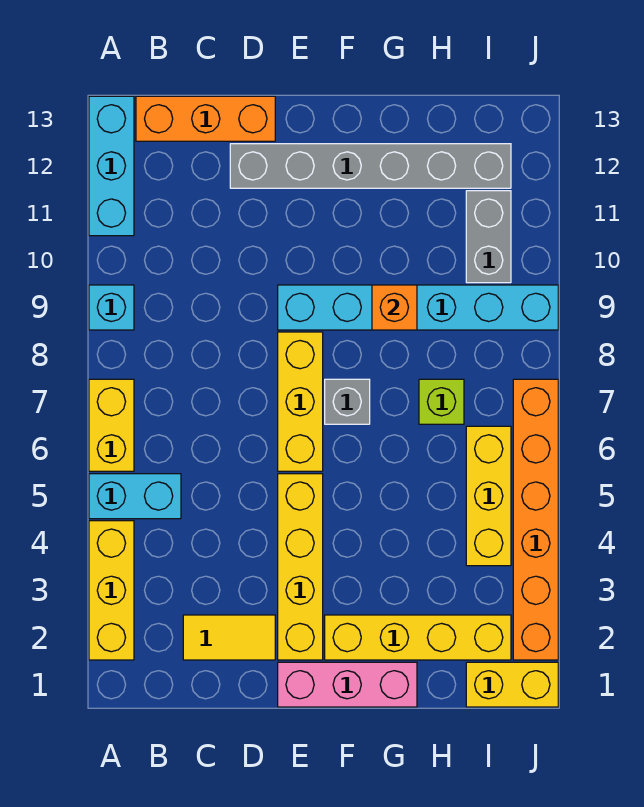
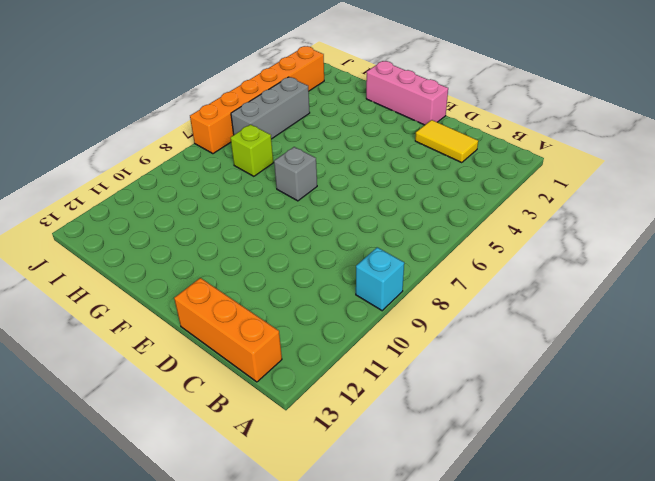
grey brick I4:I6 level 1 -> yellow brick I4:I6 level 1
none -> yellow brick A2:A4 level 1
none -> cyan brick A5:B5 level 1
none -> yellow brick A6:A7 level 1

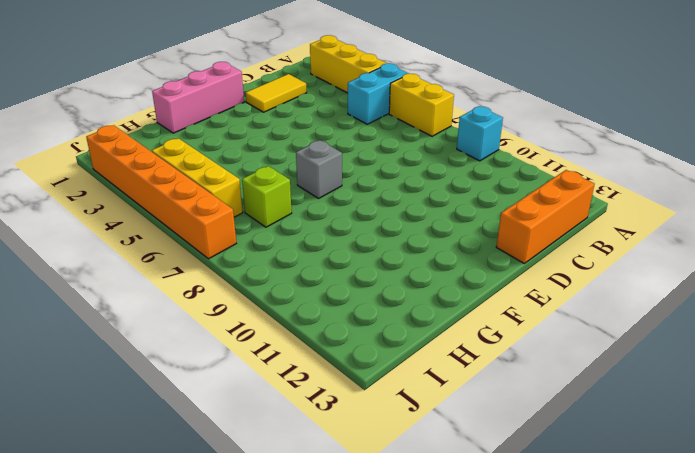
none -> cyan brick A11:A13 level 1
none -> grey brick D12:I12 level 1
none -> yellow brick E2:E5 level 1

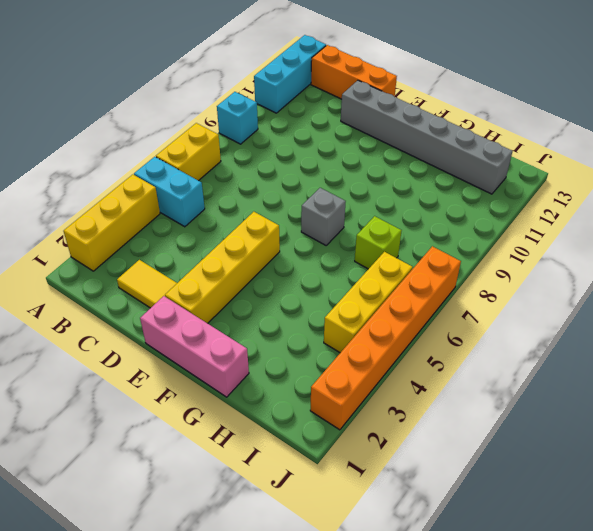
none -> yellow brick E6:E8 level 1
none -> cyan brick E9:J9 level 1
none -> yellow brick F2:I2 level 1

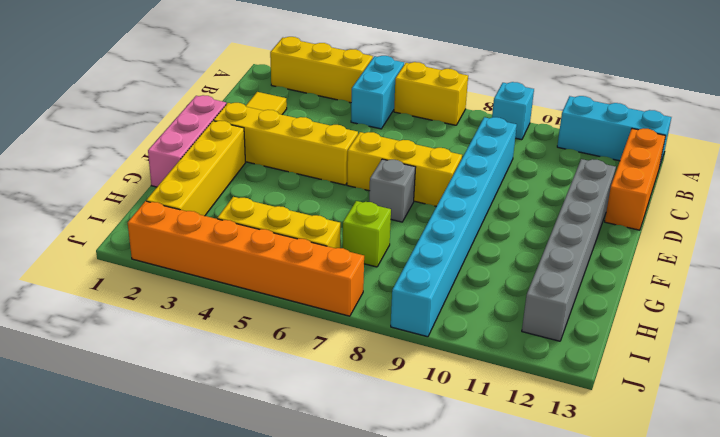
cyan brick C9:J9 level 1 -> cyan brick E9:J9 level 1
none -> yellow brick I1:J1 level 1
none -> grey brick I10:I11 level 1
none -> orange brick G9 level 2

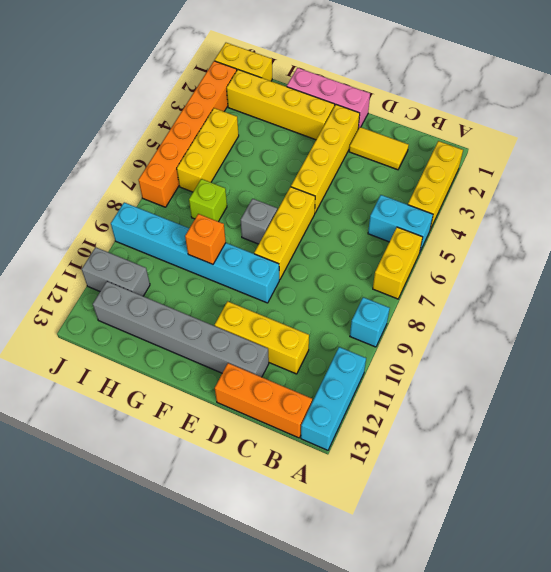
yellow brick C11:E11 level 1 -> none
grey brick I11:J11 level 1 -> grey brick I10:I11 level 1

